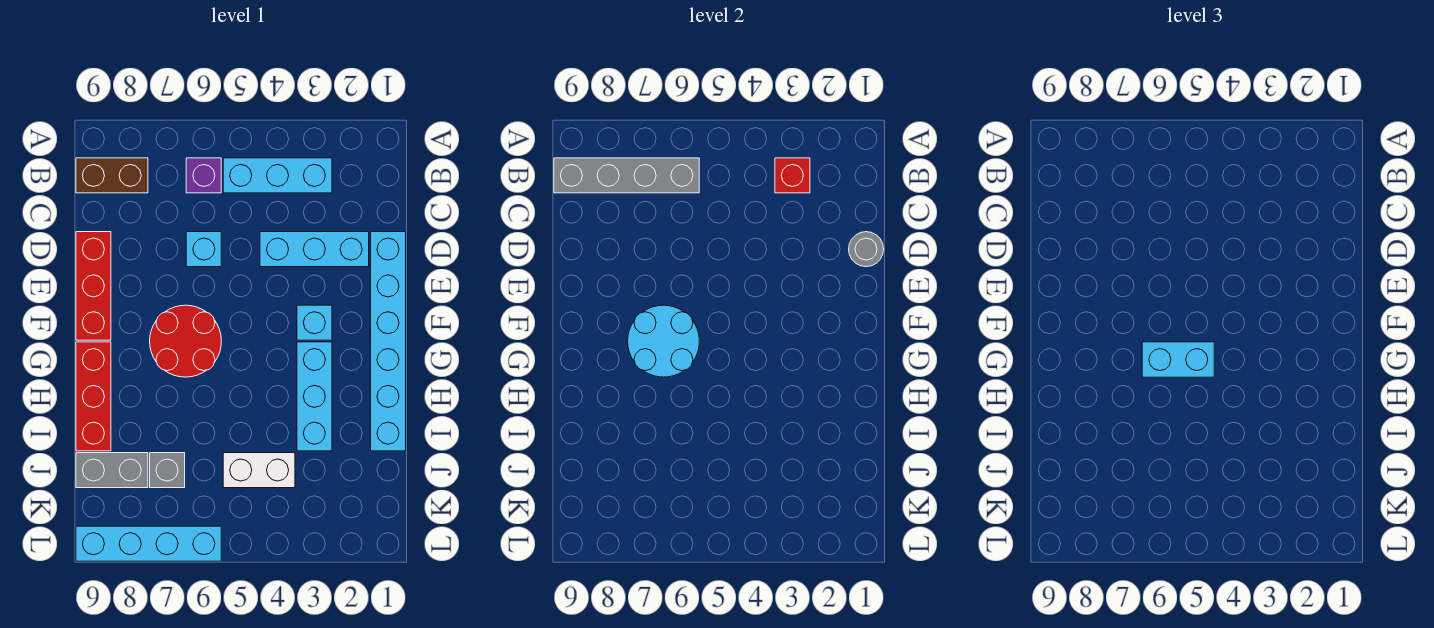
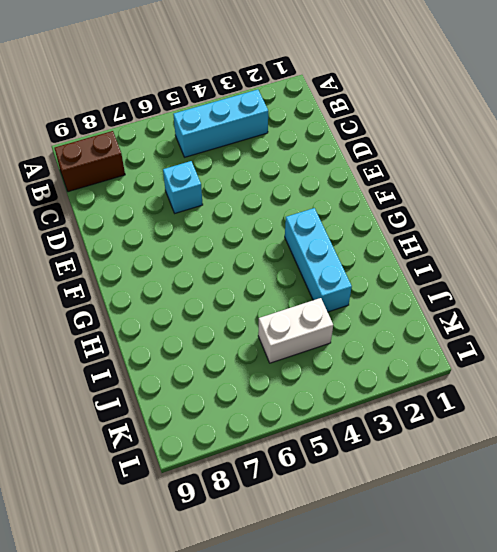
none -> purple brick B6 level 1
none -> cyan brick D1:I1 level 1
none -> cyan brick D2:D4 level 1

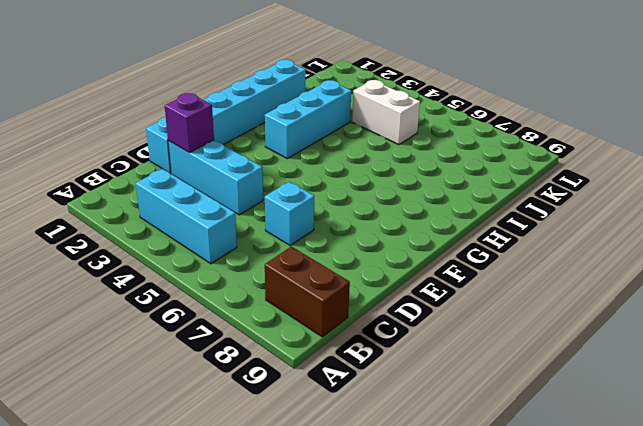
purple brick D2 level 2 -> purple brick B6 level 1
none -> red brick D9:F9 level 1
none -> cyan brick F3 level 1
none -> red round brick F6:G7 level 1

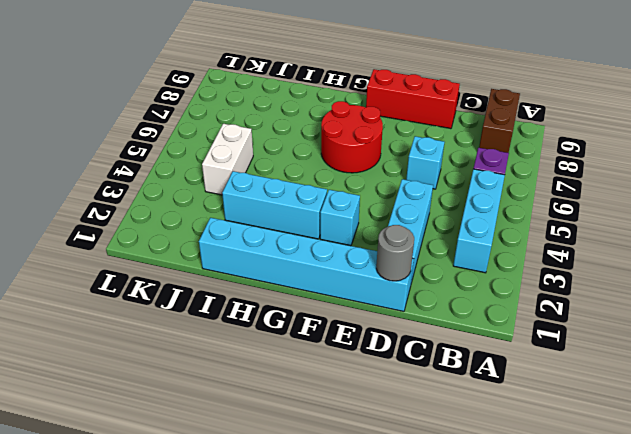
none -> red brick G9:I9 level 1
none -> grey brick J7 level 1
none -> grey brick J8:J9 level 1

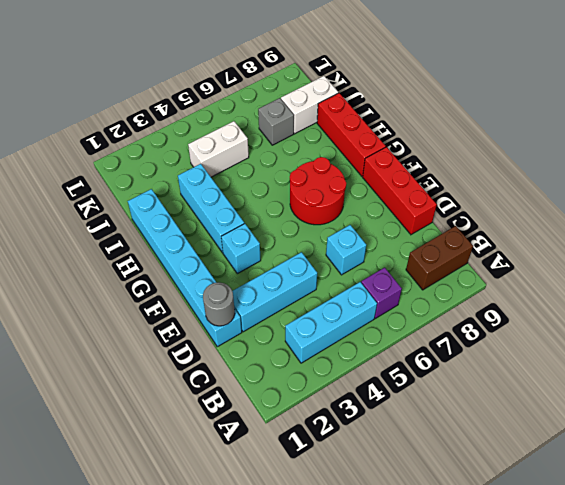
white brick J8:J9 level 1 -> grey brick J8:J9 level 1
none -> cyan brick L6:L9 level 1
none -> red brick B3 level 2
none -> grey brick B6:B9 level 2

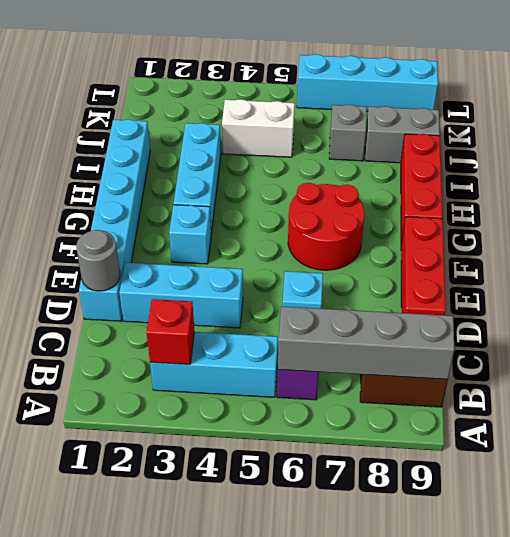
none -> cyan round brick F6:G7 level 2
none -> cyan brick G5:G6 level 3

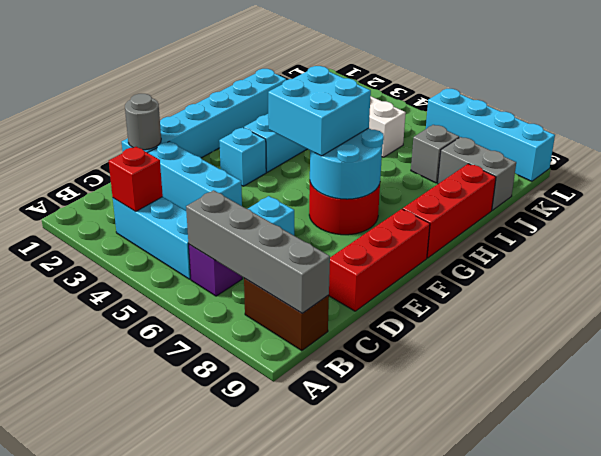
cyan brick F5:G6 level 3 -> cyan brick G5:G6 level 3

